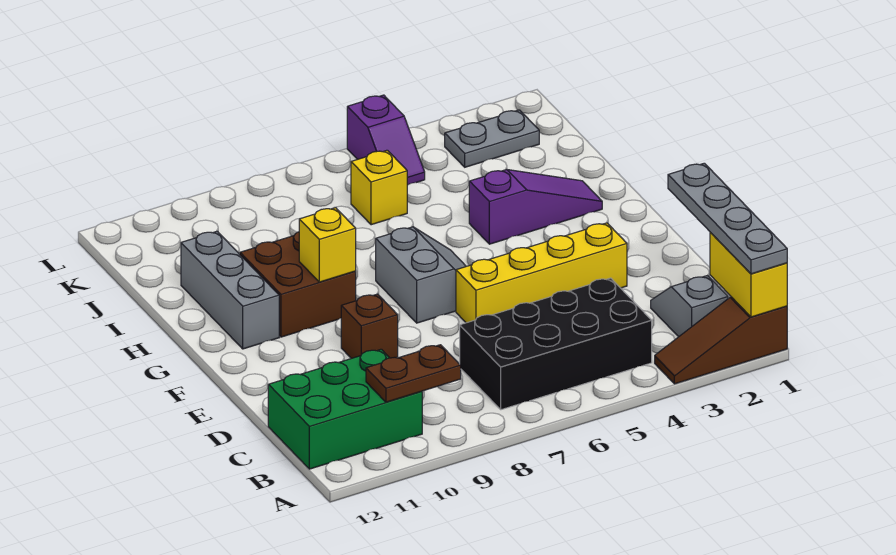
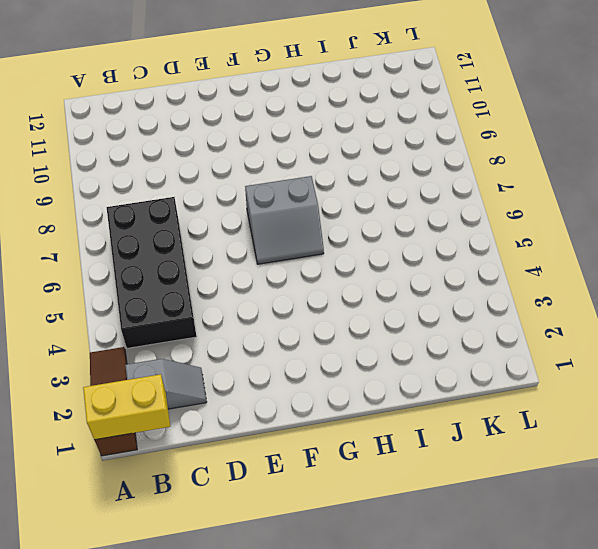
none -> green brick B10:C12 level 1
none -> yellow brick E3:E6 level 1
none -> brown brick E9 level 1

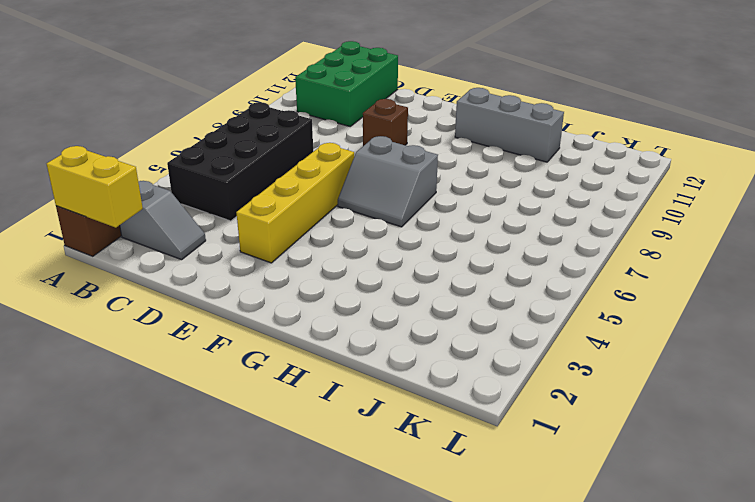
none -> brown brick G9:H10 level 1
none -> purple slope H2:H4 level 1 top 4
none -> yellow brick J6 level 1

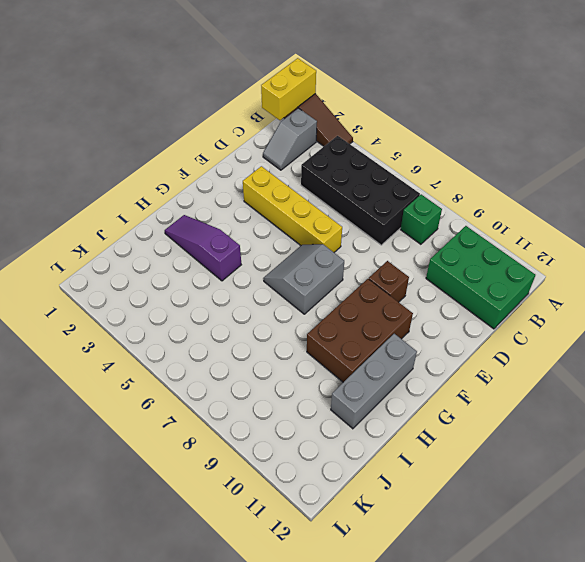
green brick B8 level 1 -> none
brown brick F9:H10 level 1 -> brown brick G9:H10 level 1
none -> yellow brick J6 level 1
none -> grey plate K2:K3 level 1
none -> purple slope K5:L5 level 1 top L

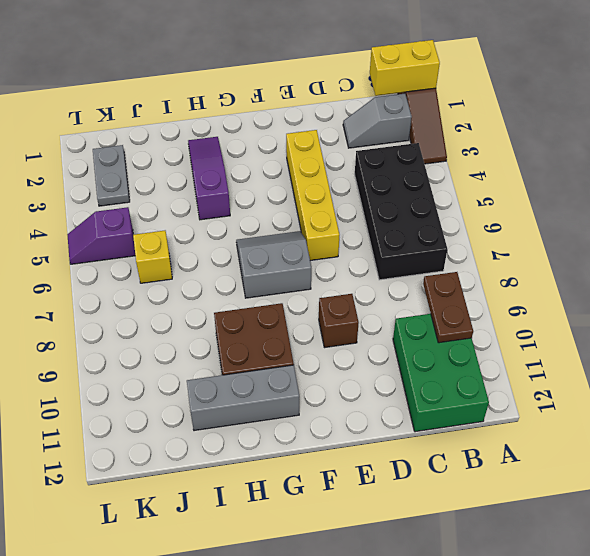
purple slope K5:L5 level 1 top K -> purple slope K5:L5 level 1 top L
none -> yellow brick G9 level 2
none -> grey plate A1:D1 level 3

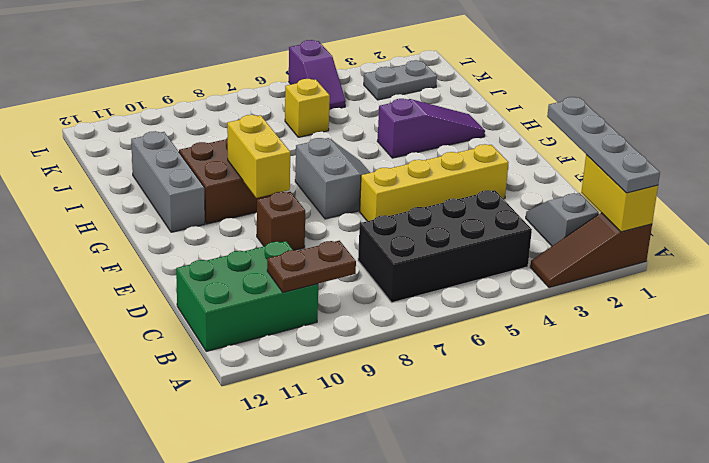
yellow brick F9:G9 level 2 -> yellow brick G9 level 2

